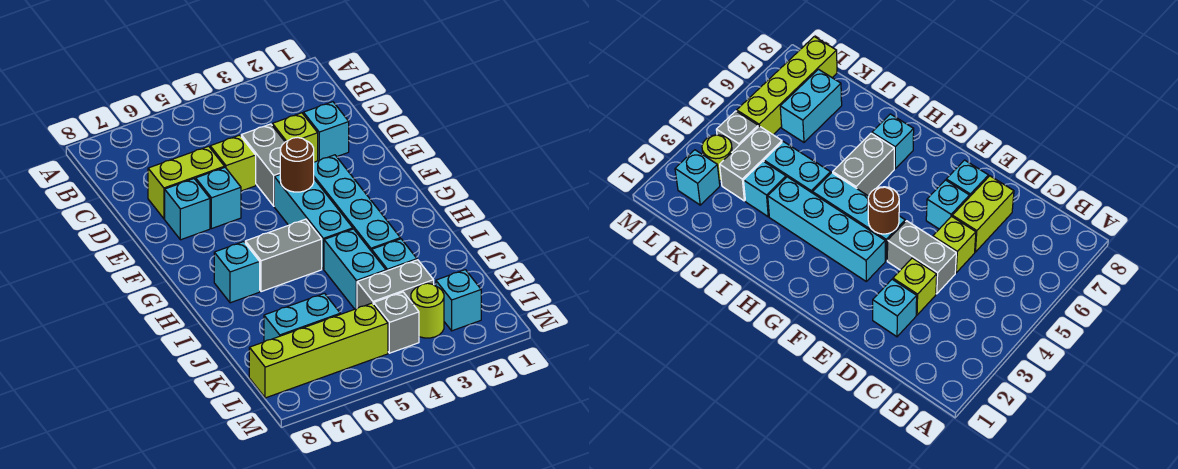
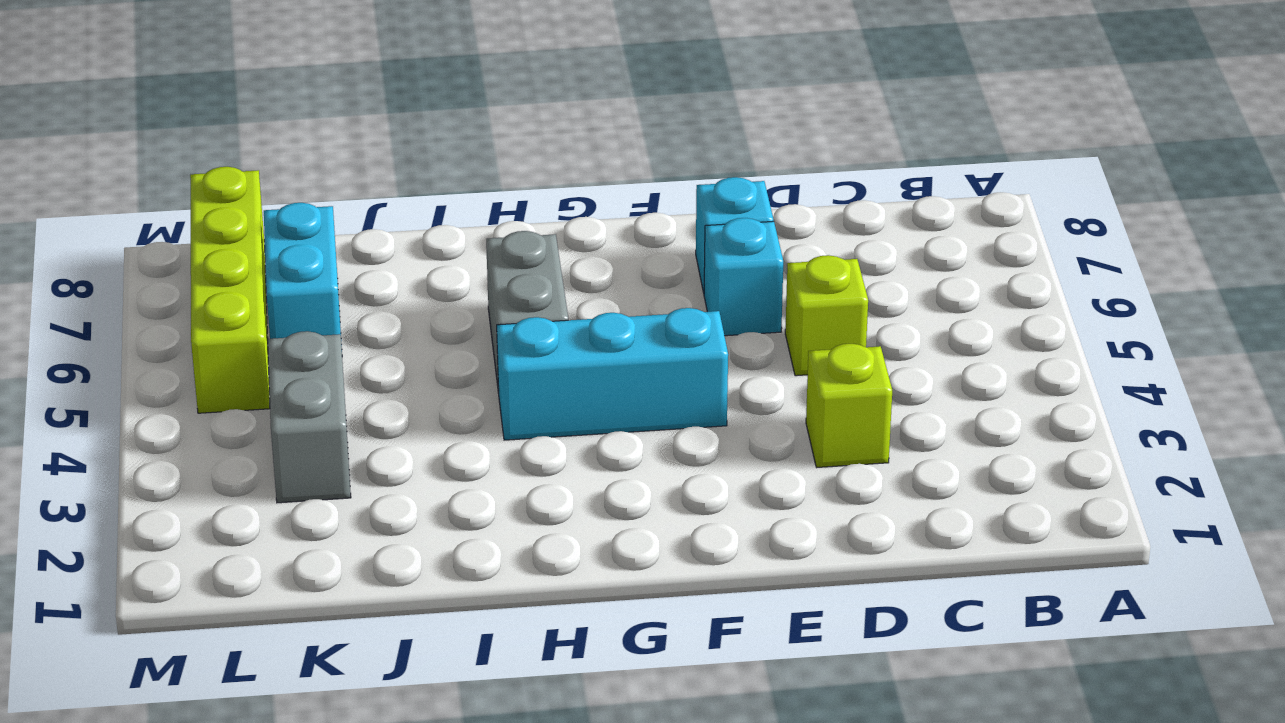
none -> cyan brick D2 level 1
none -> grey brick D4:E4 level 1
none -> lime brick D6:D7 level 1

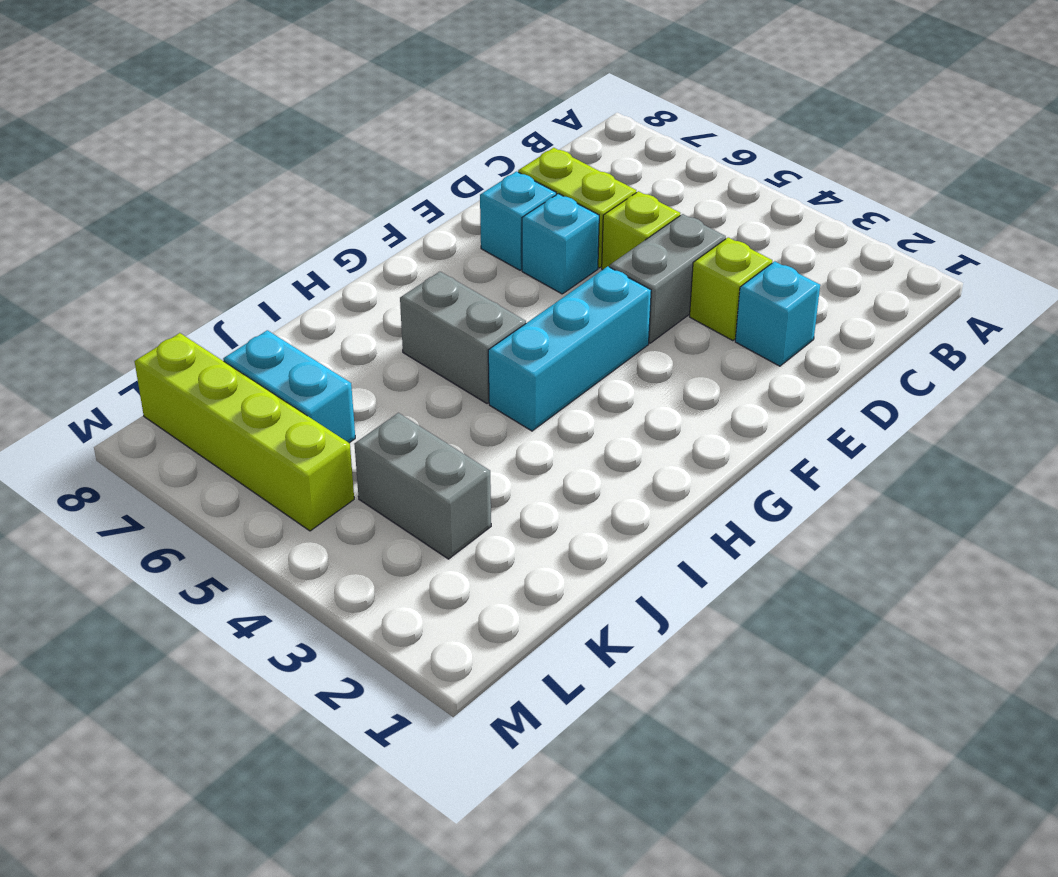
none -> cyan brick F3:I3 level 1
none -> cyan brick H7 level 1
none -> cyan brick I4:J4 level 1

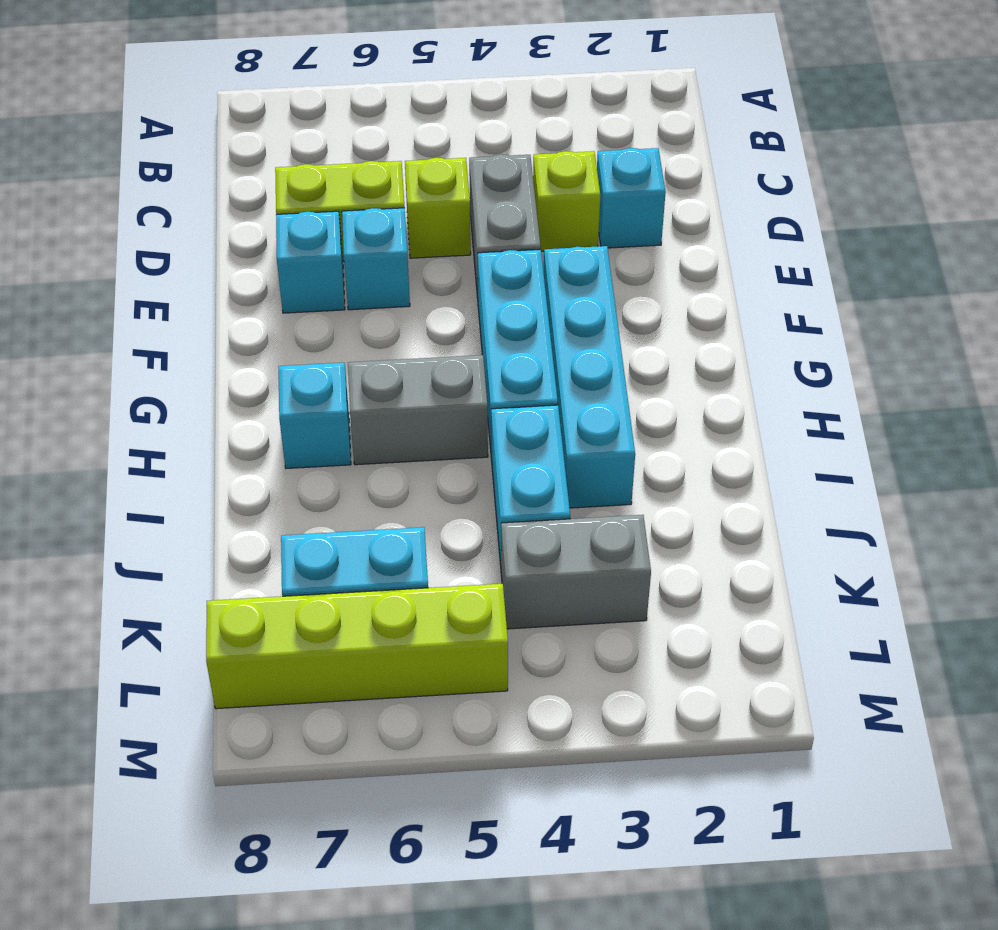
none -> cyan brick J3 level 1
none -> cyan brick L2 level 1
none -> lime round brick L3 level 1

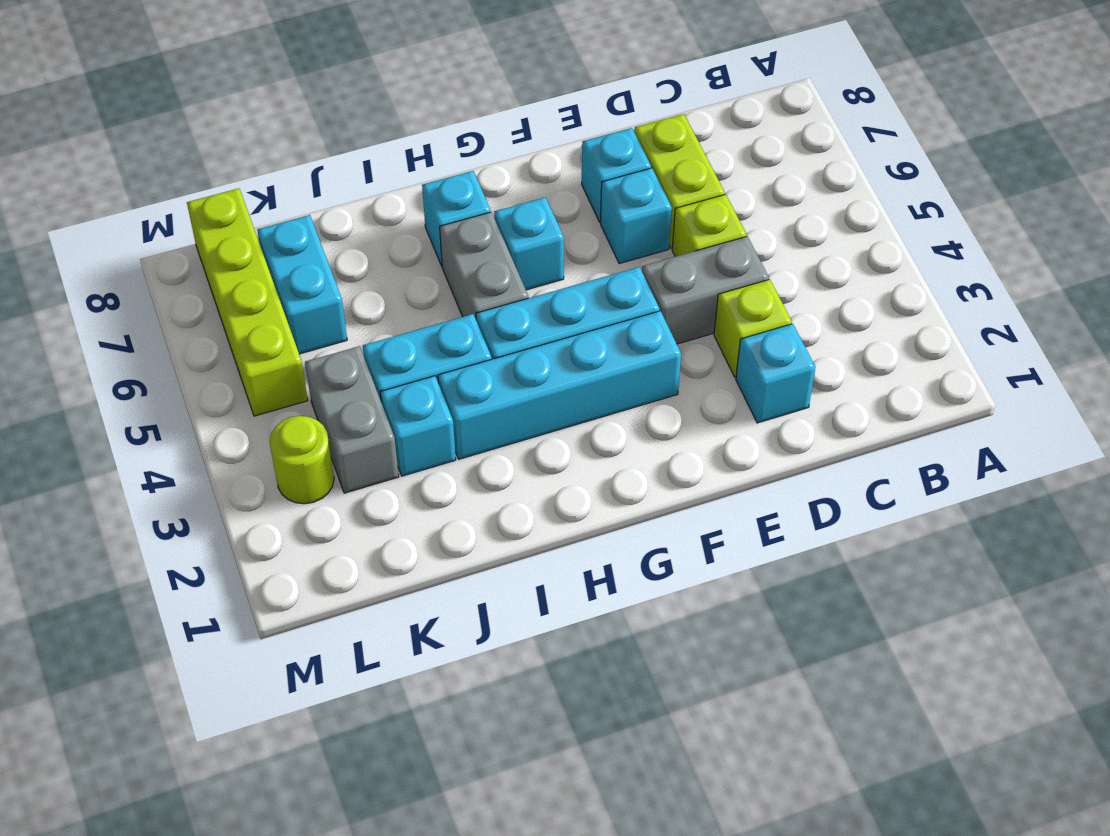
cyan brick G6 level 1 -> cyan brick L2 level 1
none -> grey brick L4 level 1
none -> brown round brick F4 level 2

